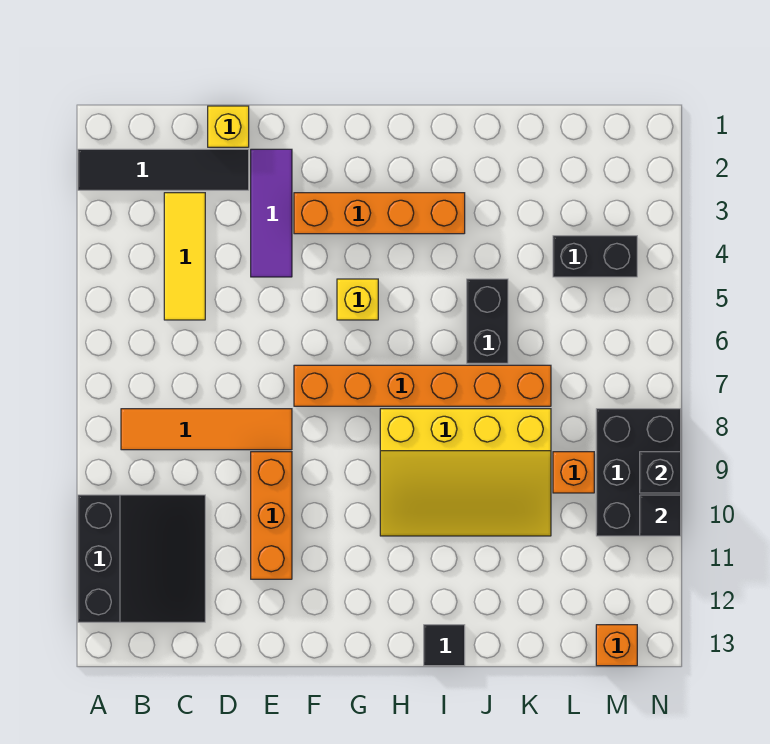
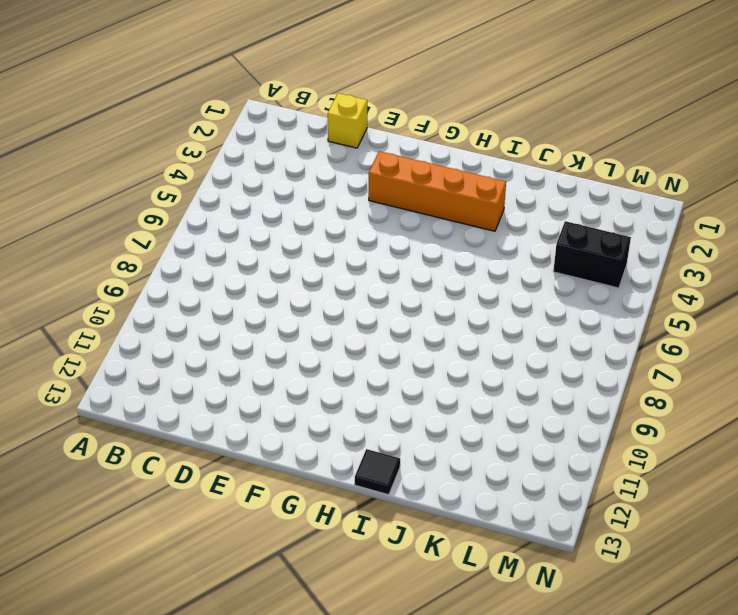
none -> black tile A2:D2 level 1
none -> black slope A10:C12 level 1 top A
none -> orange tile B8:E8 level 1

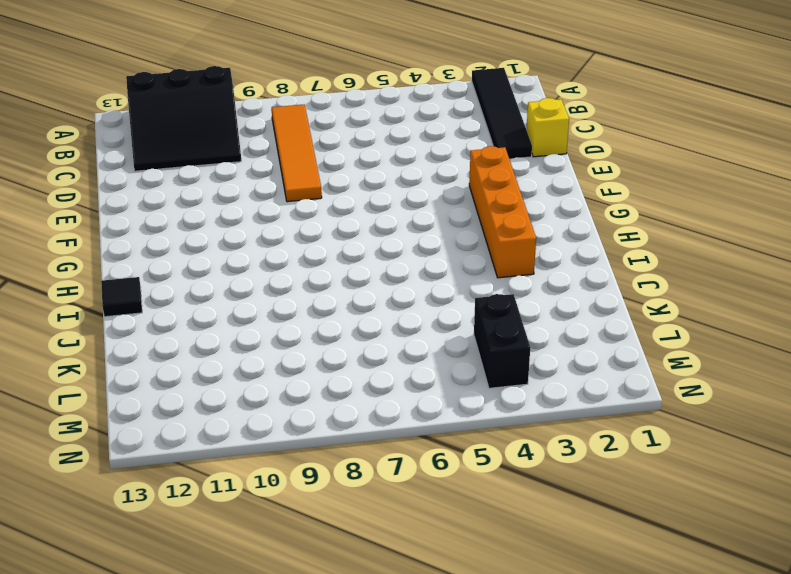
none -> yellow tile C3:C5 level 1
none -> purple tile E2:E4 level 1
none -> orange brick E9:E11 level 1

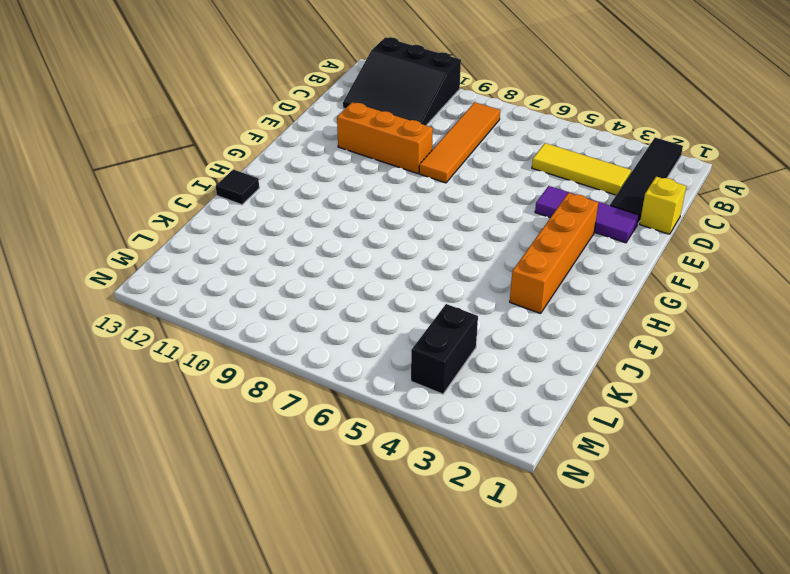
none -> orange brick F7:K7 level 1
none -> yellow brick G5 level 1
none -> yellow slope H8:K10 level 1 top 8

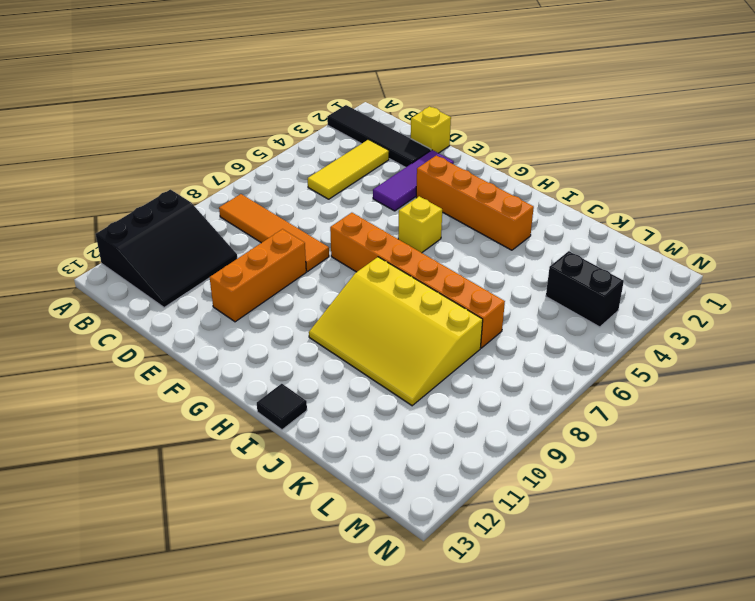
none -> black brick J5:J6 level 1
none -> orange brick L9 level 1
none -> black brick M8:N10 level 1

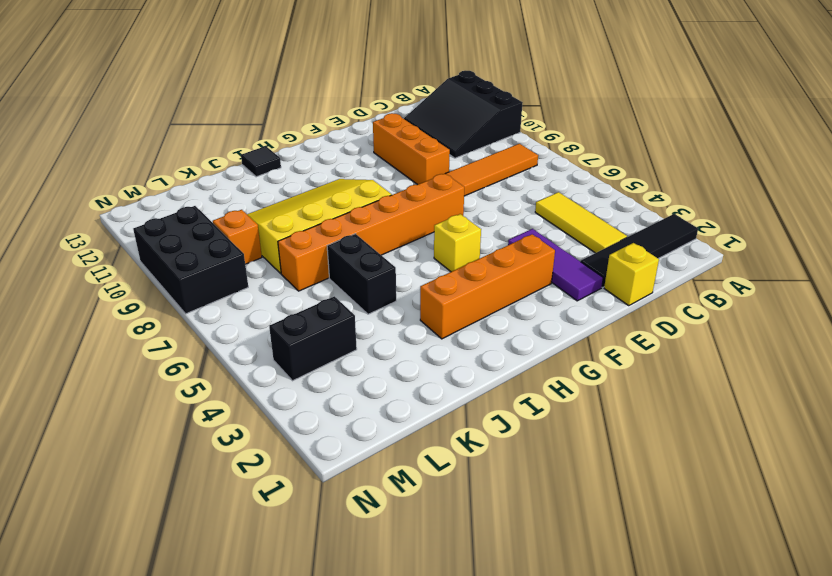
none -> orange brick M13 level 1
none -> black brick N9 level 2
none -> black tile N10 level 2

